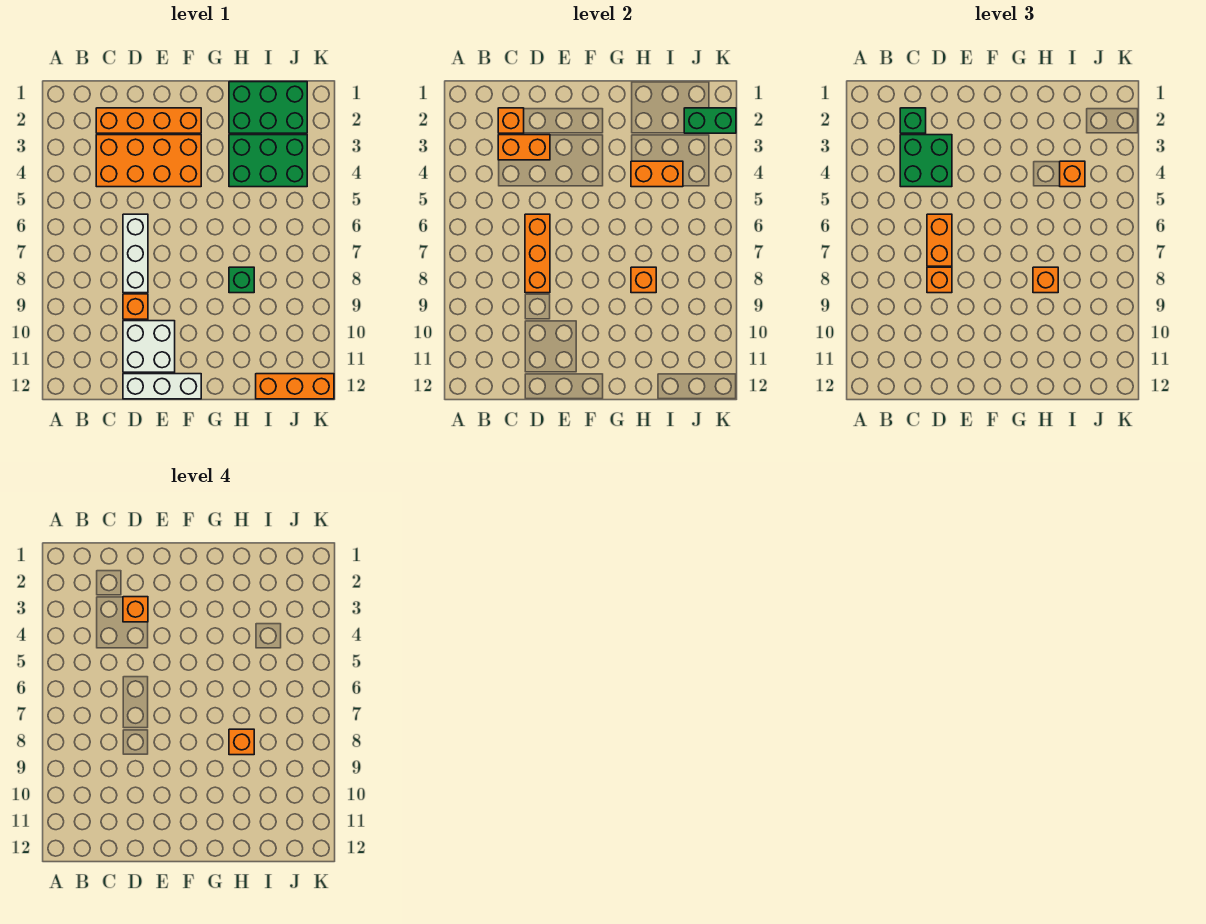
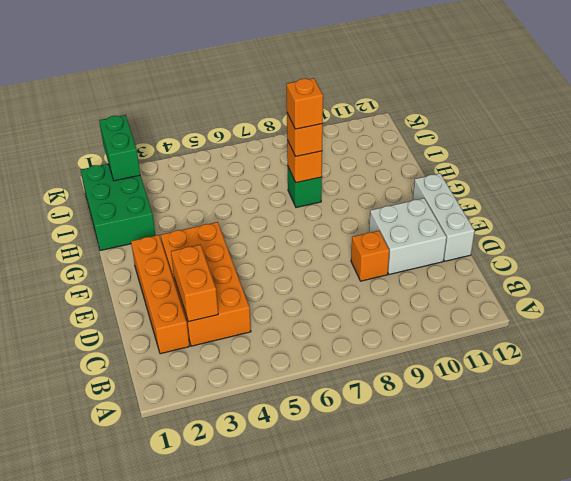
none -> white brick D6:D8 level 1
none -> green brick H3:J4 level 1
none -> orange brick I12:K12 level 1

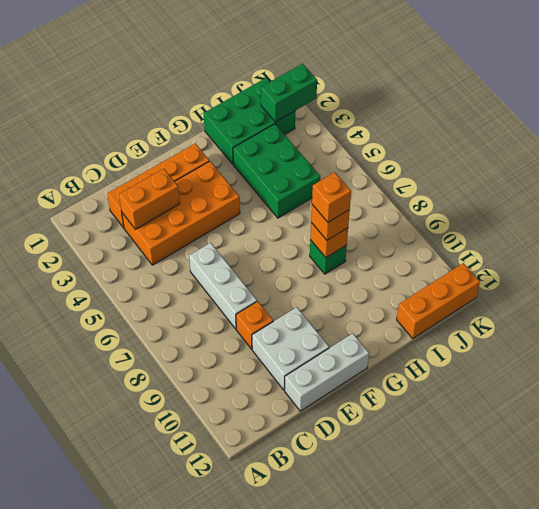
green brick H3:I5 level 1 -> green brick H3:J4 level 1
none -> orange brick C2 level 2
none -> orange brick D6:D8 level 2
none -> orange brick H4:I4 level 2

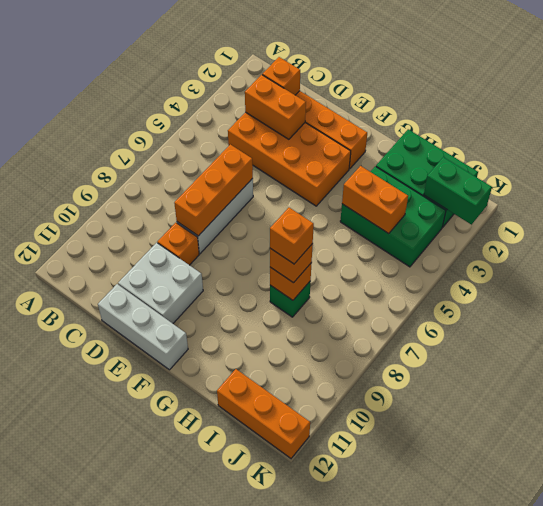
none -> green brick C2 level 3
none -> green brick C3:D4 level 3
none -> orange brick D6:D7 level 3

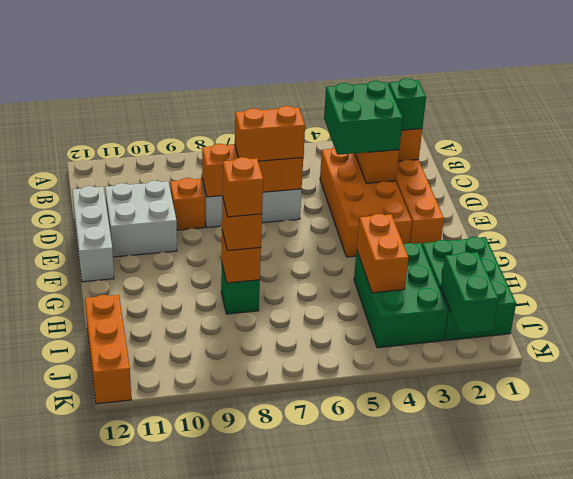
none -> orange brick D8 level 3
none -> orange brick I4 level 3
none -> orange brick D3 level 4

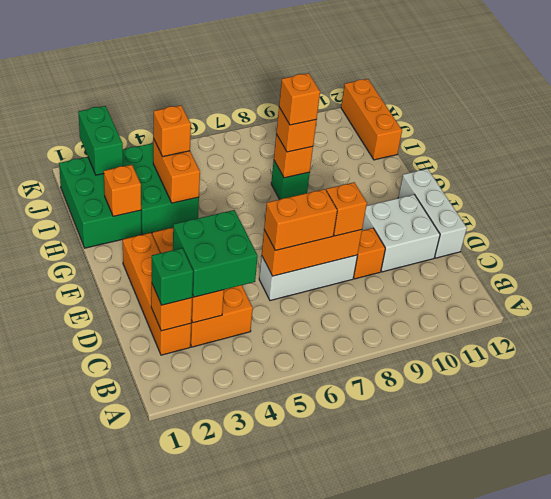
orange brick H2 level 2 -> orange brick D3 level 4

